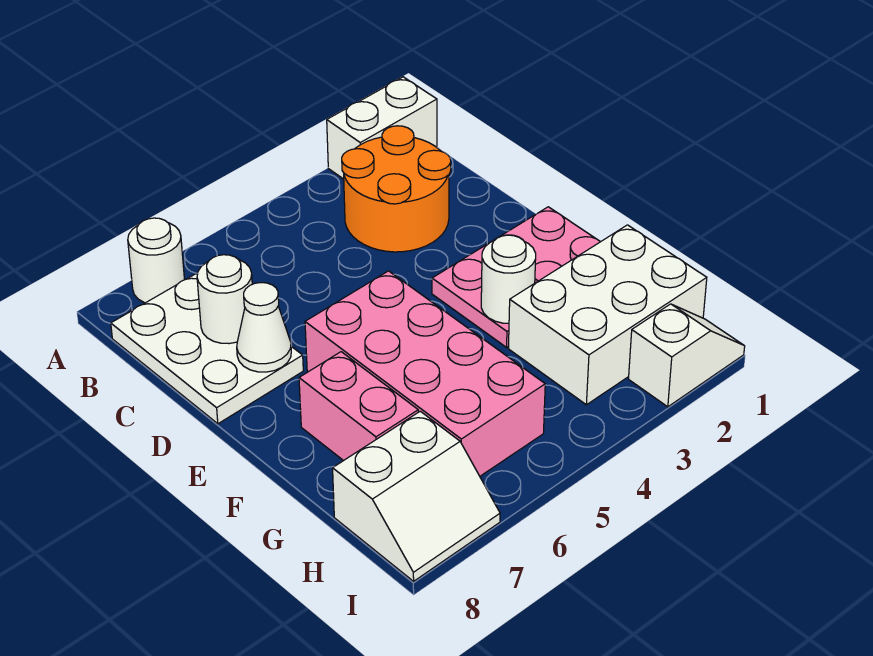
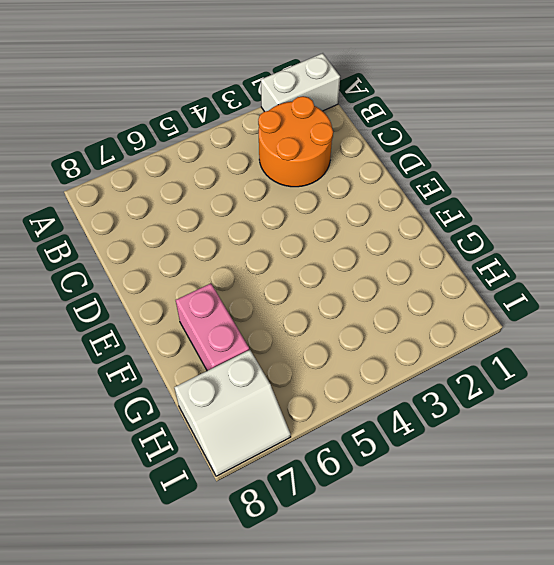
none -> white round brick A7 level 1
none -> white plate B7:D8 level 1
none -> pink plate E1:F3 level 1

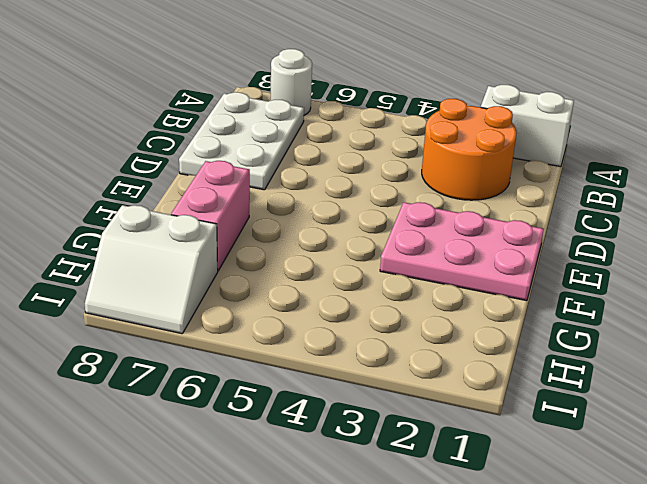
none -> pink brick E5:H6 level 1
none -> white brick G1:H3 level 1
none -> white slope I1:I2 level 1 top 2

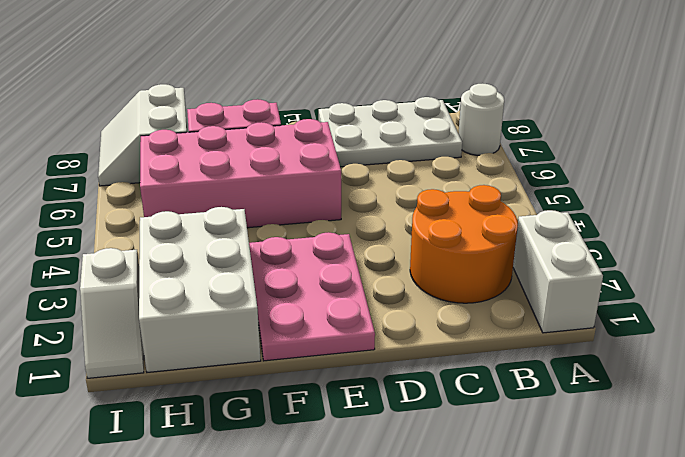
none -> white round brick C7 level 2
none -> white cone D7 level 2
none -> white round brick F3 level 2

